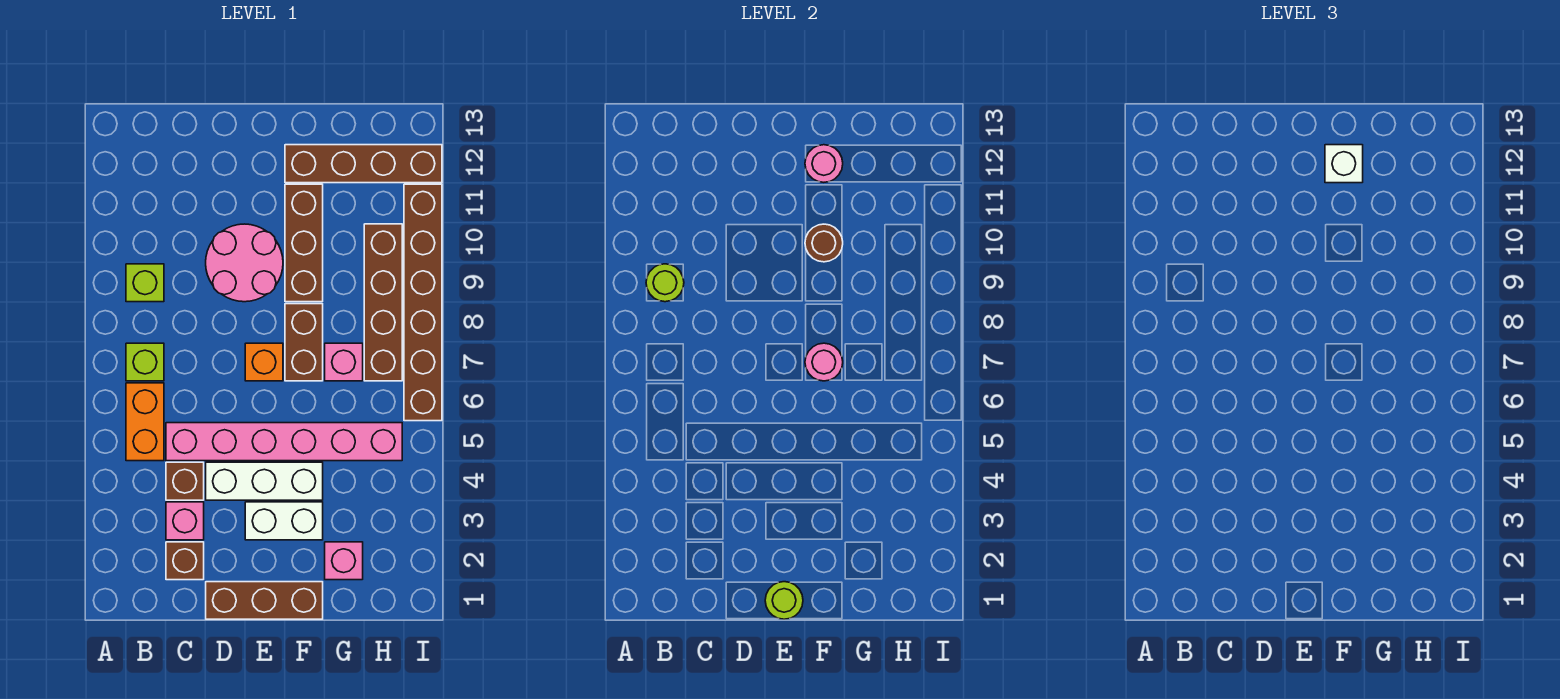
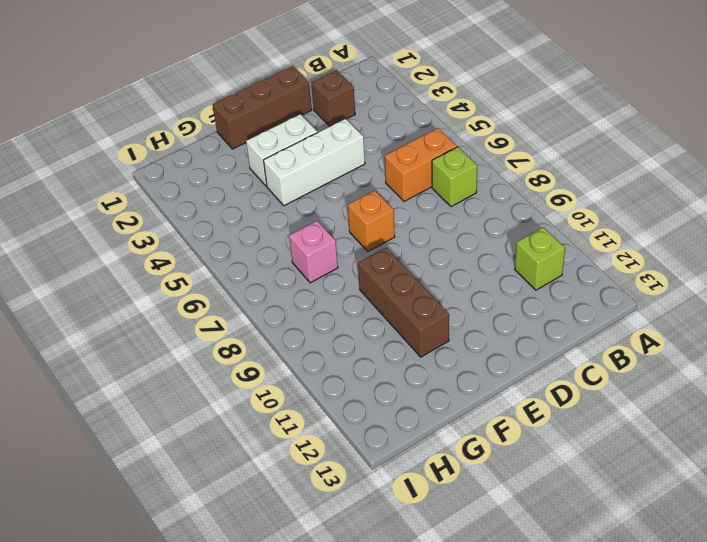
orange brick B6:C6 level 1 -> orange brick B5:B6 level 1
lime brick B11 level 1 -> lime brick B9 level 1
none -> pink brick C3 level 1
none -> brown brick C4 level 1
none -> pink brick C5:H5 level 1

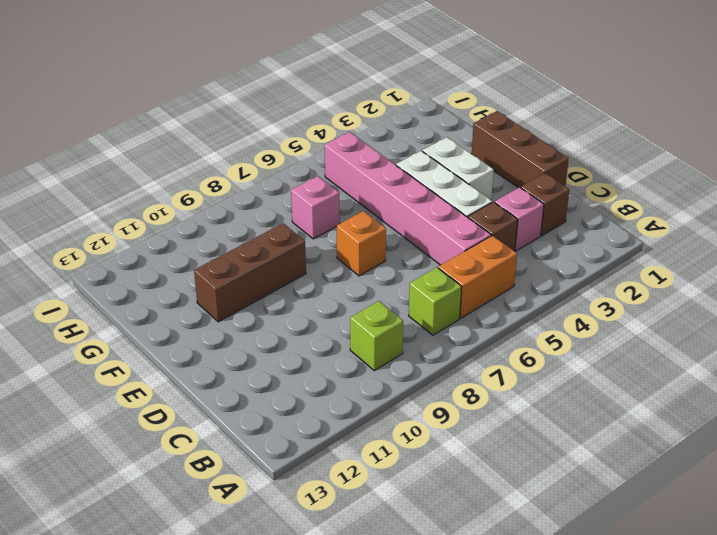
none -> pink round brick D9:E10 level 1
none -> brown brick F7:F8 level 1
none -> brown brick F12:I12 level 1

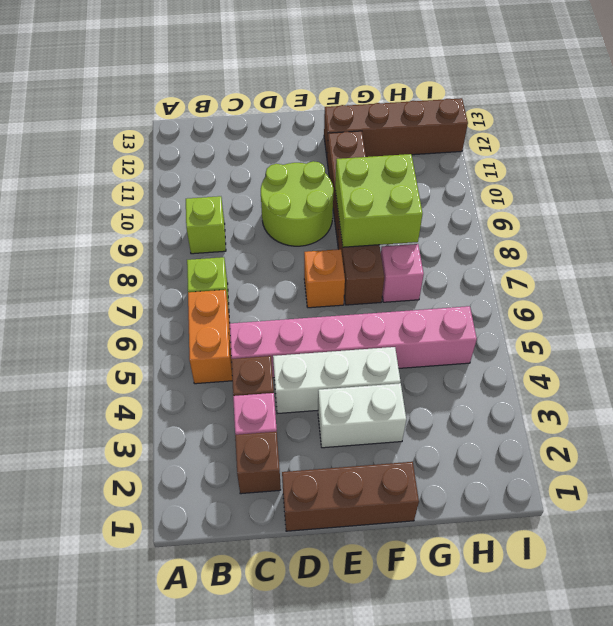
lime round brick D9:E10 level 1 -> pink round brick D9:E10 level 1
lime brick F8:G9 level 2 -> none
none -> pink brick G2 level 1
none -> brown brick H7:H10 level 1
none -> brown brick I6:I11 level 1

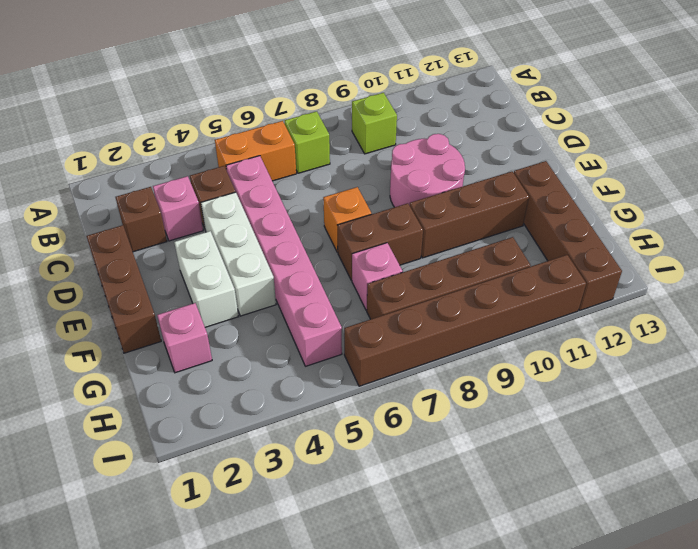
none -> lime round brick B9 level 2
none -> lime round brick E1 level 2
none -> pink round brick F7 level 2

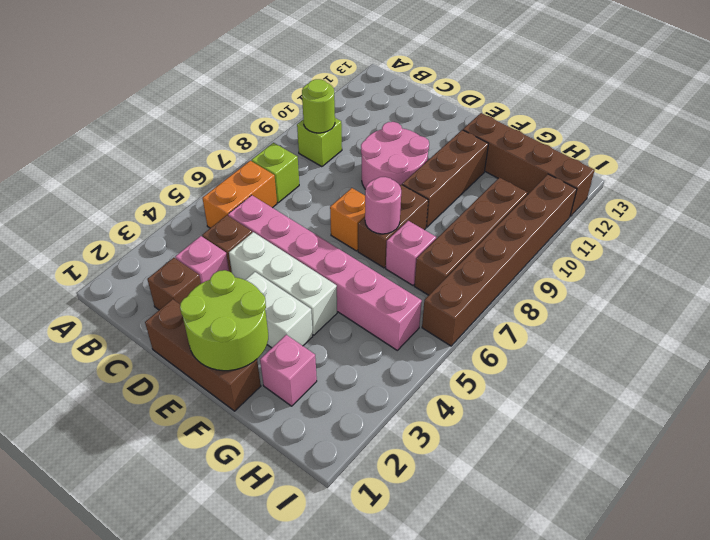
lime round brick E1:F2 level 2 -> lime round brick E1 level 2
none -> brown round brick F10 level 2
none -> pink round brick F12 level 2
none -> white brick F12 level 3

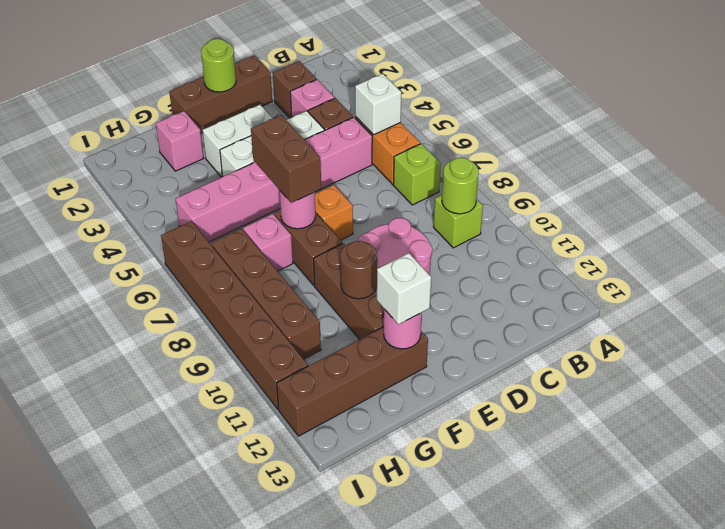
white brick B5 level 2 -> none
brown brick F6:F7 level 3 -> none

